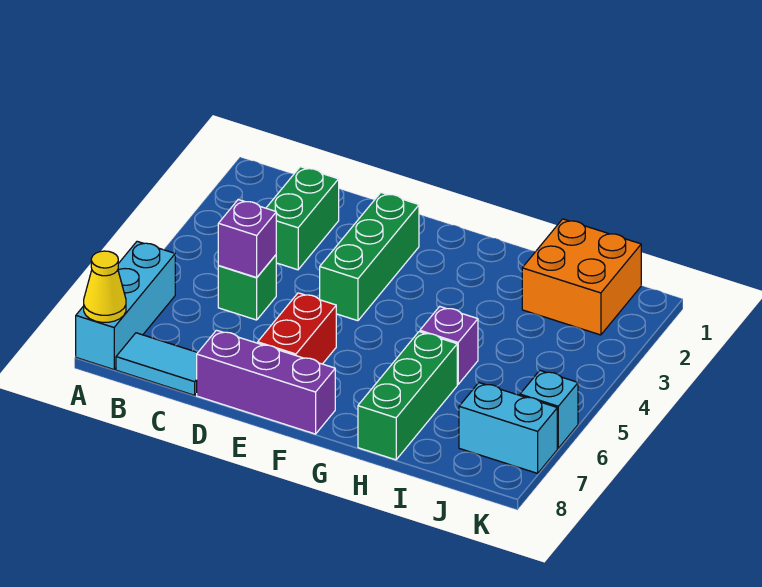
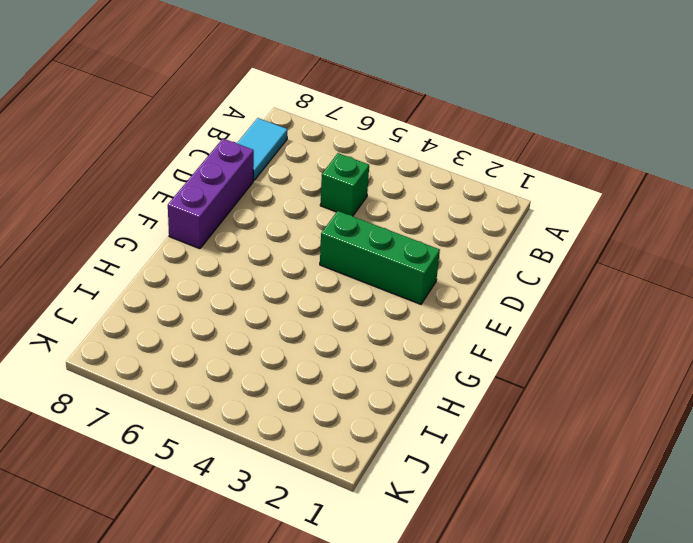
none -> cyan brick A6:A8 level 1
none -> green brick C2:C3 level 1
none -> red brick E6:E7 level 1

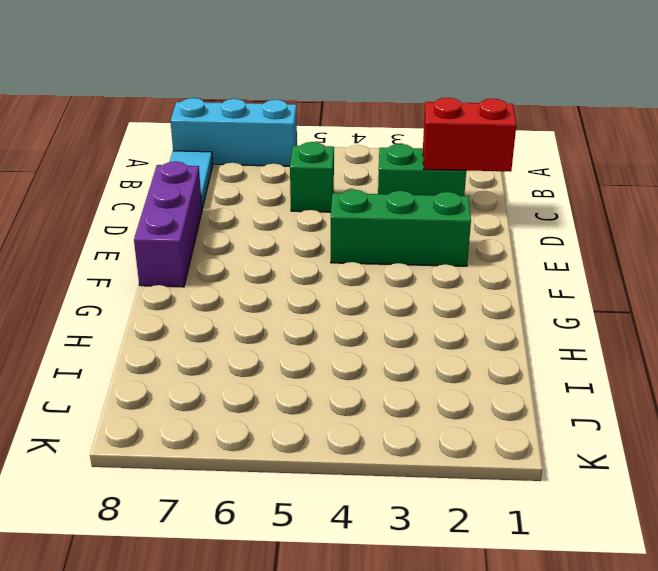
red brick C1:C2 level 2 -> red brick E6:E7 level 1
none -> purple brick H5 level 1
none -> green brick H6:H8 level 1
none -> orange brick I1:J2 level 1

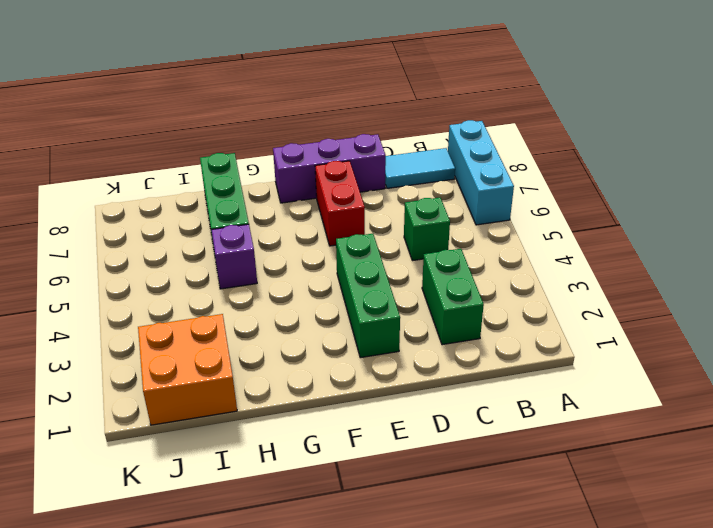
none -> cyan brick J7:K7 level 1
none -> cyan brick K6 level 1
none -> yellow cone A8 level 2

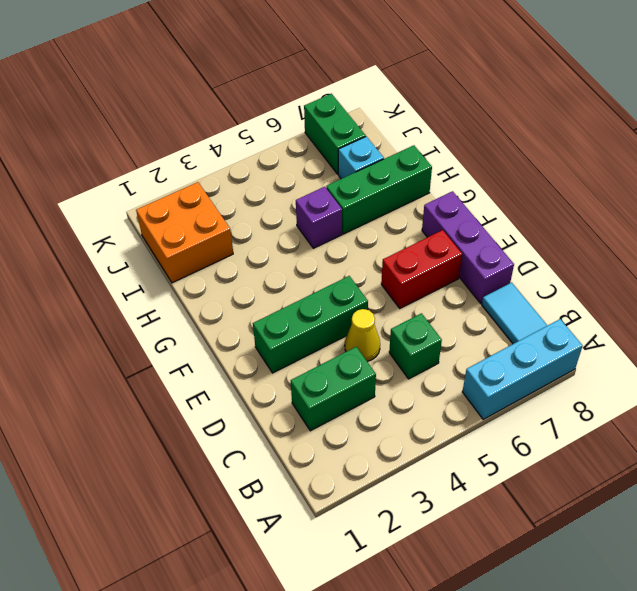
yellow cone D4 level 1 -> yellow cone A8 level 2
cyan brick I7 level 1 -> cyan brick K6 level 1
green brick J7:K7 level 1 -> cyan brick J7:K7 level 1
none -> purple brick C5 level 2

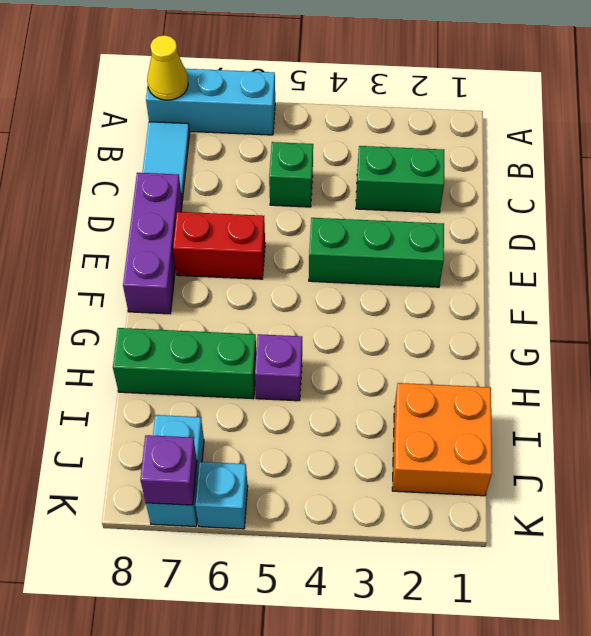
purple brick K7 level 2 -> purple brick C5 level 2

